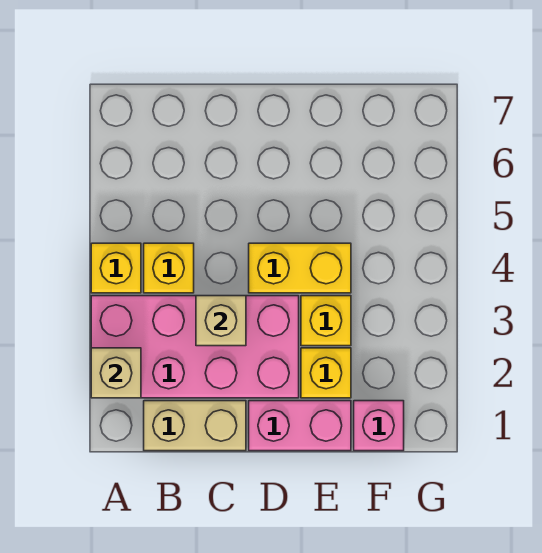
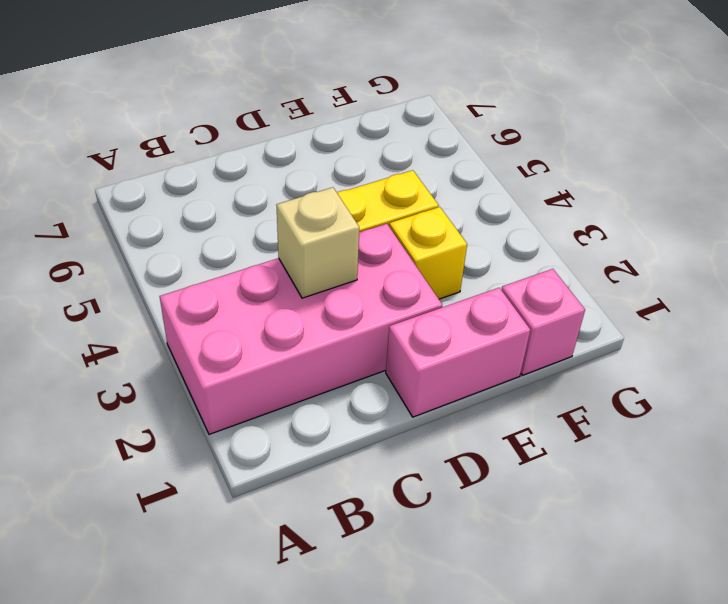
none -> yellow brick A4 level 1
none -> tan brick B1:C1 level 1

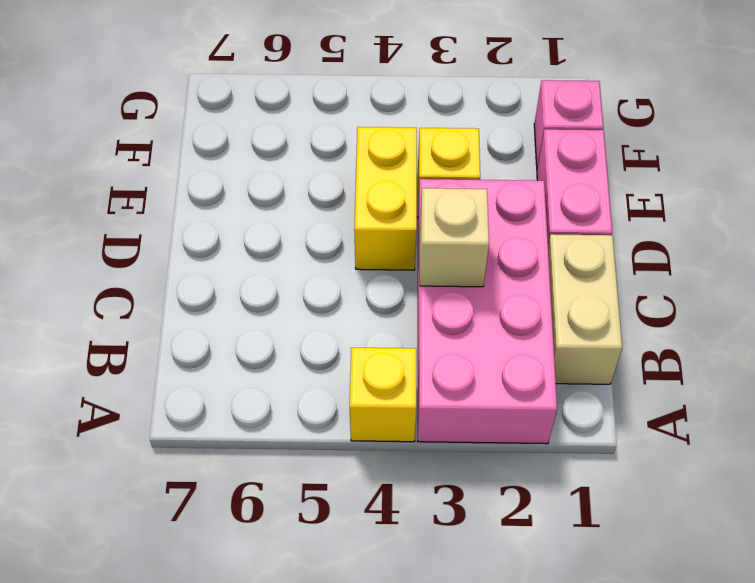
none -> yellow brick B4 level 1
none -> yellow brick E2 level 1

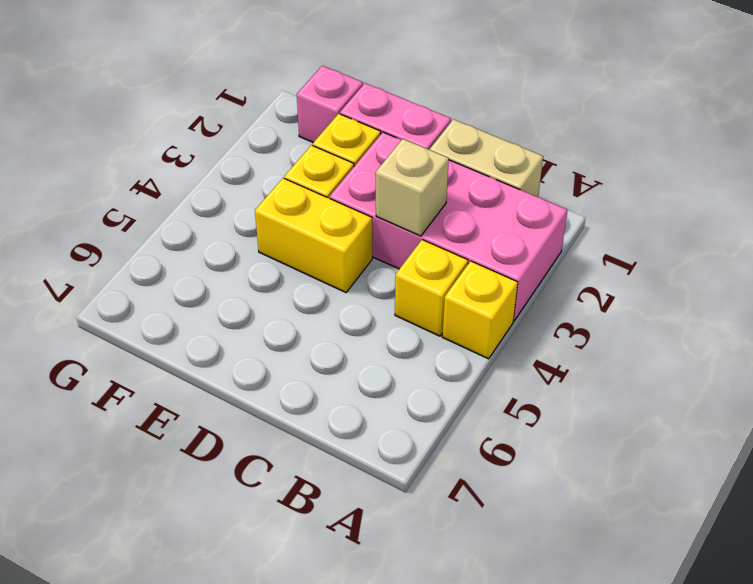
none -> tan brick A2 level 2

